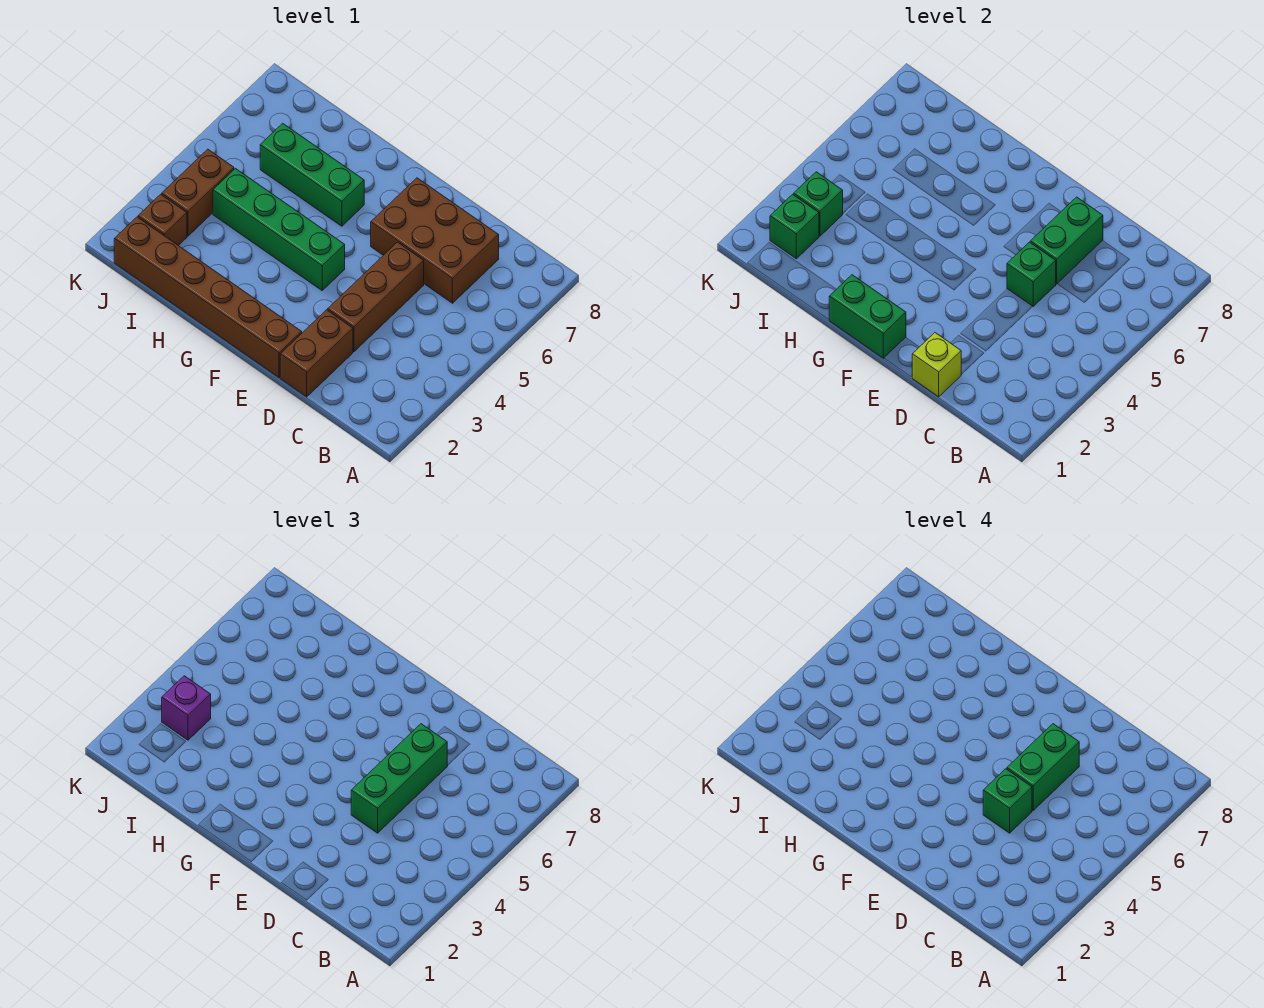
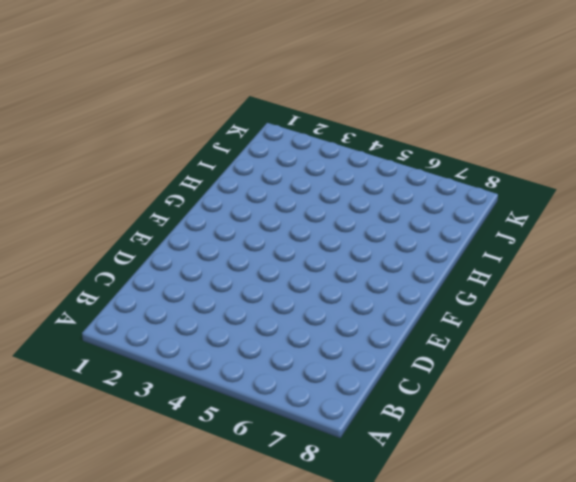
none -> brown brick C6:E7 level 1
none -> brown brick D1:D2 level 1
none -> brown brick D3:D5 level 1

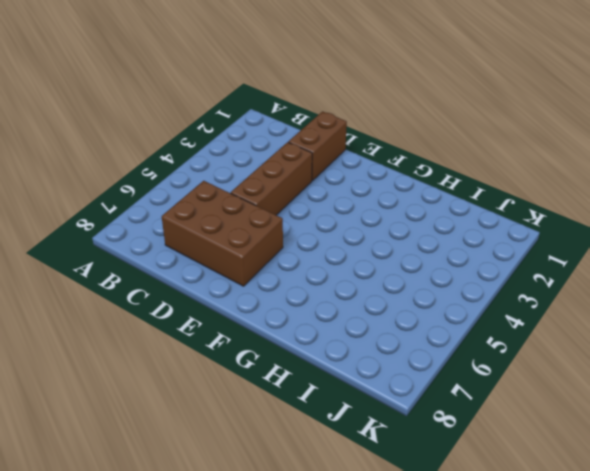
none -> brown brick E1:J1 level 1
none -> green brick F4:I4 level 1
none -> green brick G6:I6 level 1

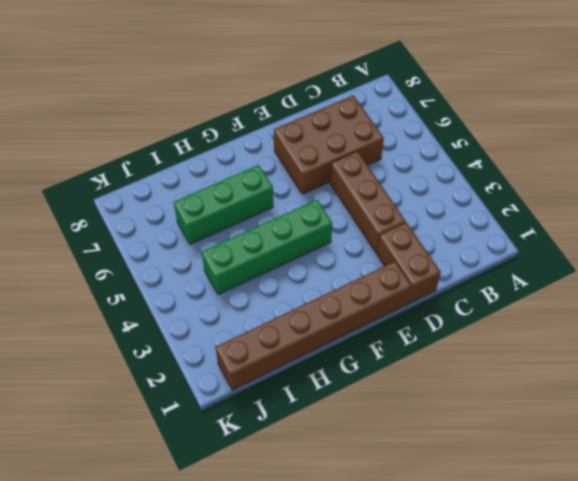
none -> brown brick J2 level 1
none -> brown brick J3:J4 level 1
none -> lime brick D1 level 2

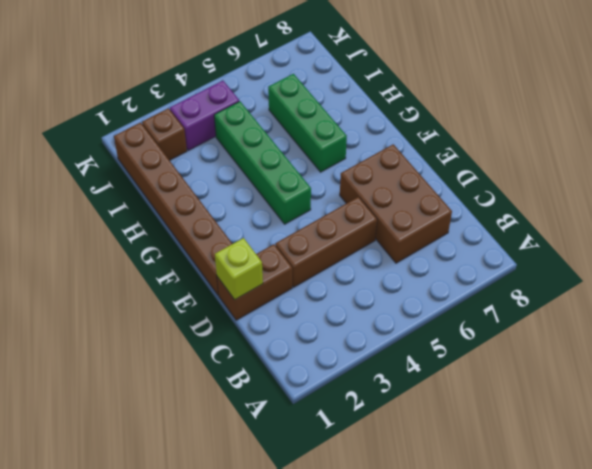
purple brick J3:J4 level 1 -> brown brick J3:J4 level 1
none -> green brick D5 level 2
none -> green brick D6:D7 level 2
none -> green brick F1:G1 level 2

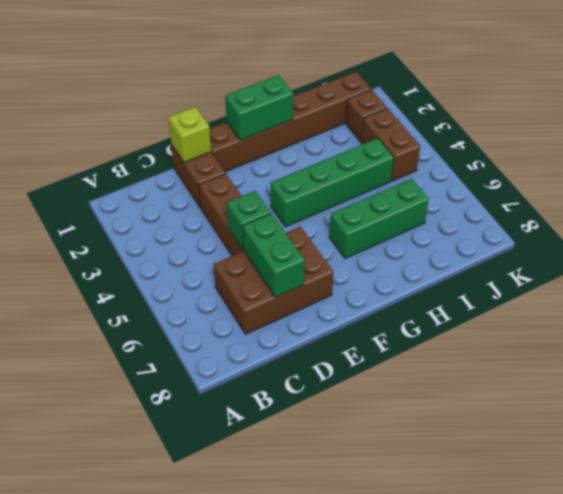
none -> green brick J2 level 2
none -> green brick J3 level 2
none -> green brick D4:D6 level 3

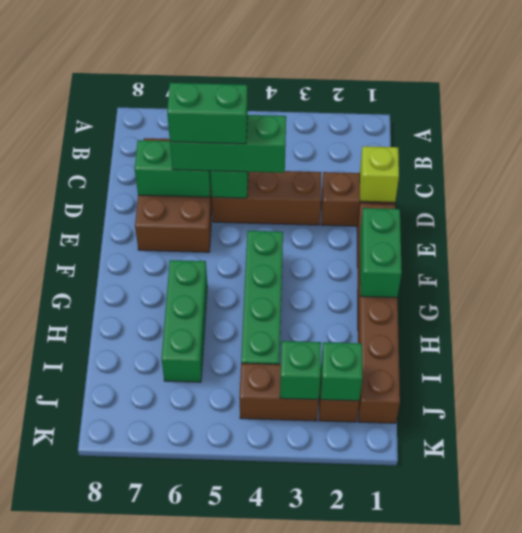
none -> purple brick J3 level 3
none -> green brick D4 level 4

